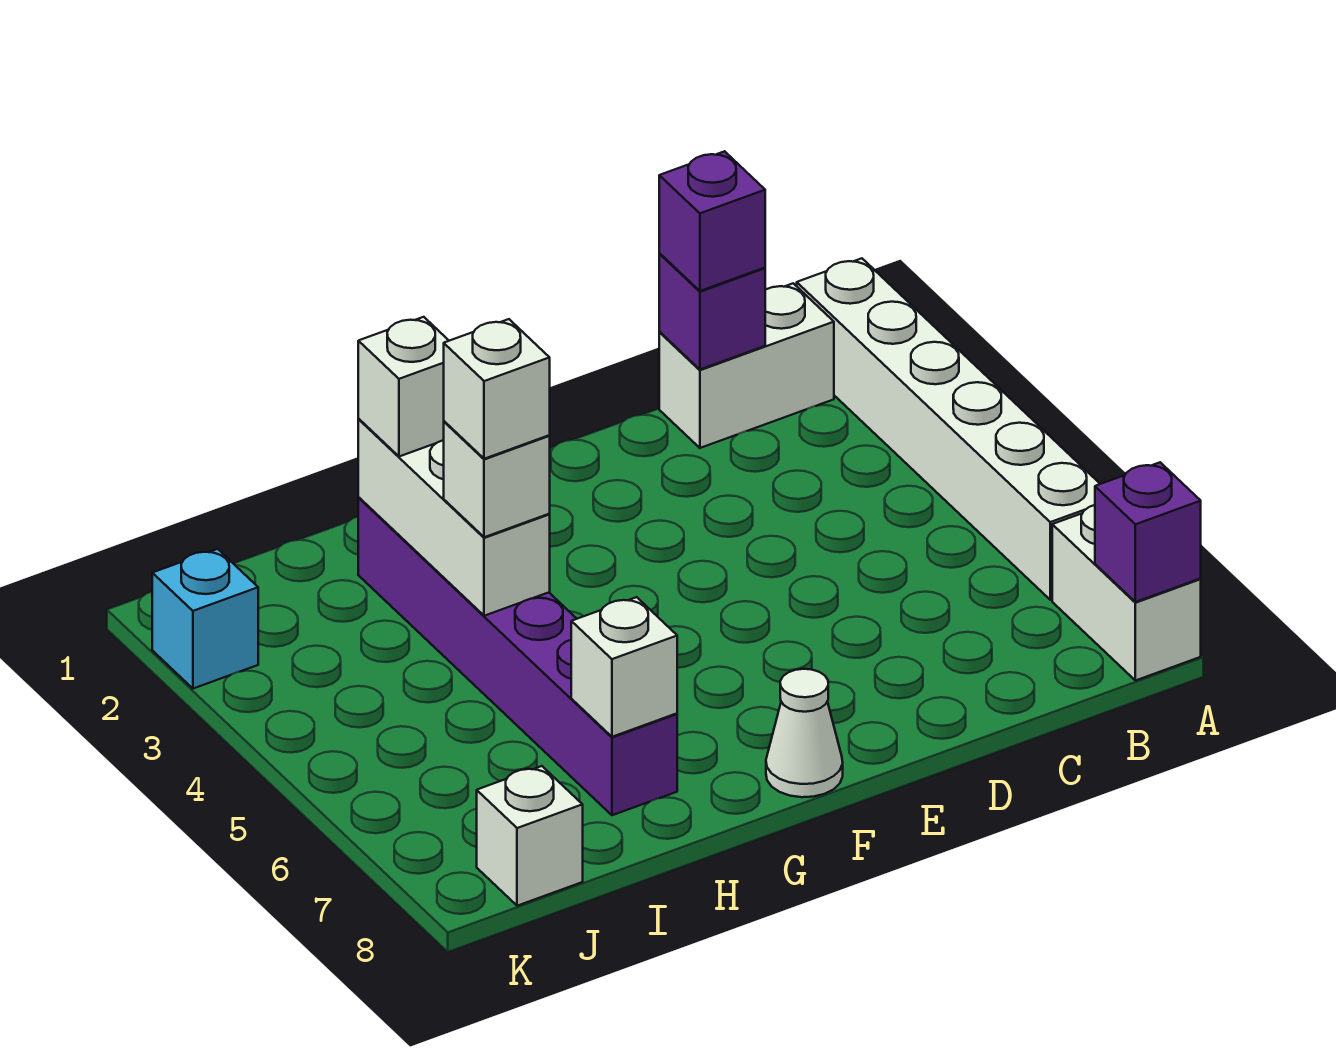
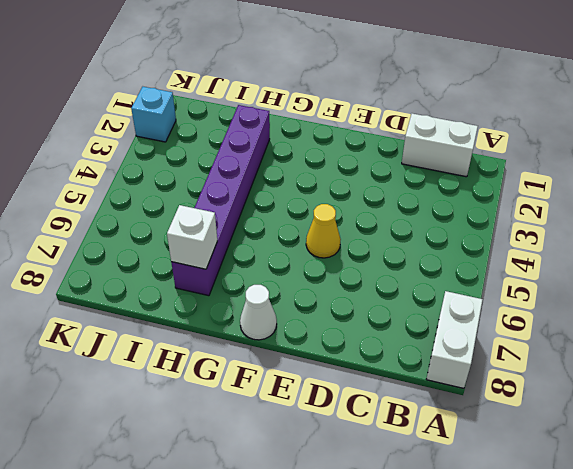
yellow cone E5 level 1 -> none
none -> white brick A1:A6 level 1
none -> white brick J8 level 1
none -> purple brick A8 level 2

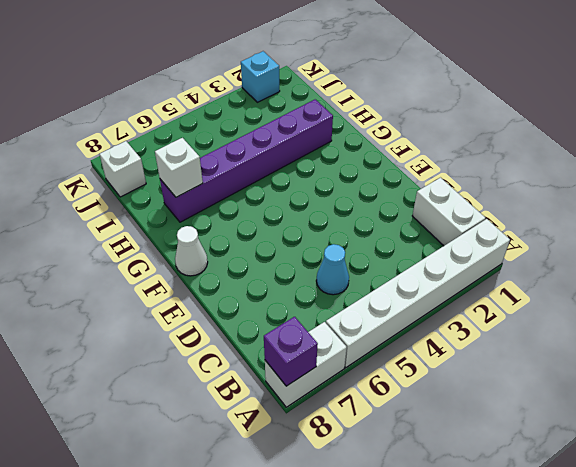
cyan cone C5 level 1 -> none
none -> purple brick C1 level 2
none -> white brick H2:H4 level 2
none -> purple brick C1 level 3

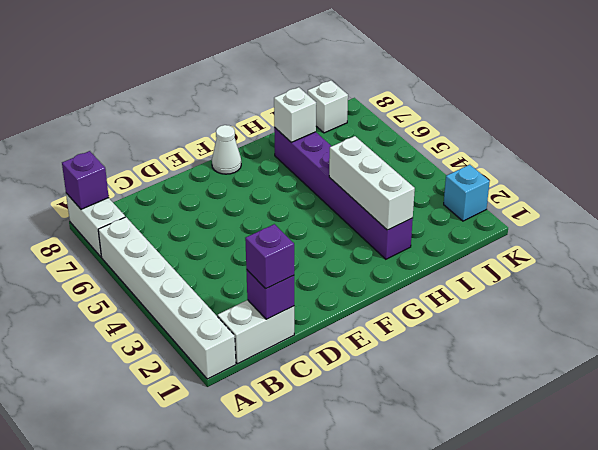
none -> white brick H2 level 3
none -> white brick H4 level 3
none -> white brick H4 level 4

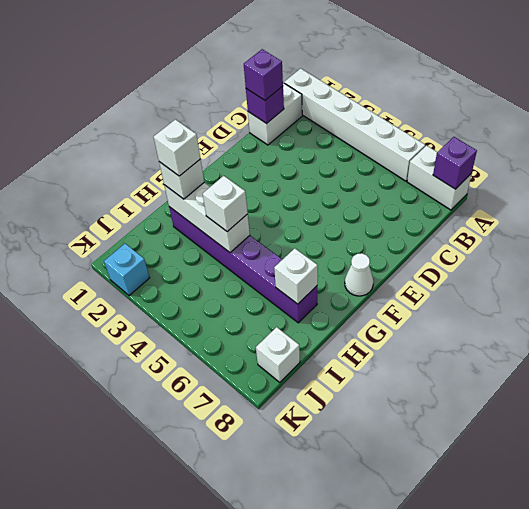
white brick H2 level 4 -> white brick H4 level 4

